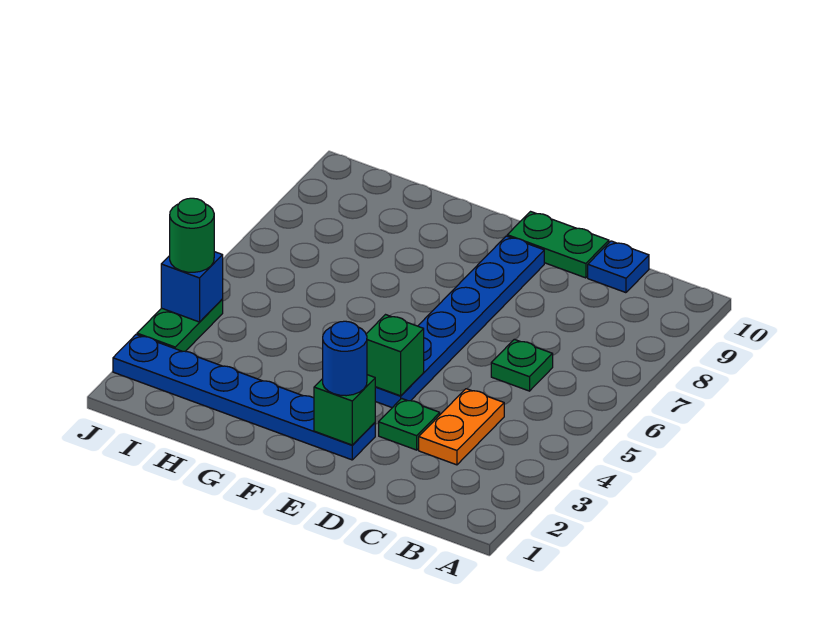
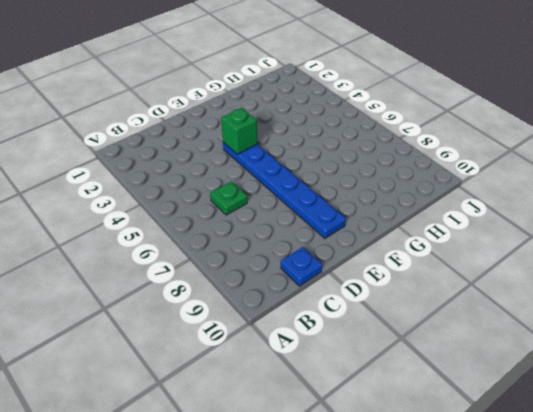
none -> orange plate C3:C4 level 1
none -> green plate D3 level 1
none -> green plate D10:E10 level 1

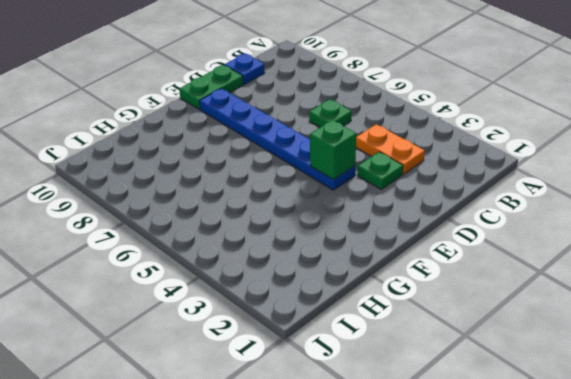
none -> blue plate E2:J2 level 1
none -> green plate J3:J4 level 1
none -> green brick E2 level 2

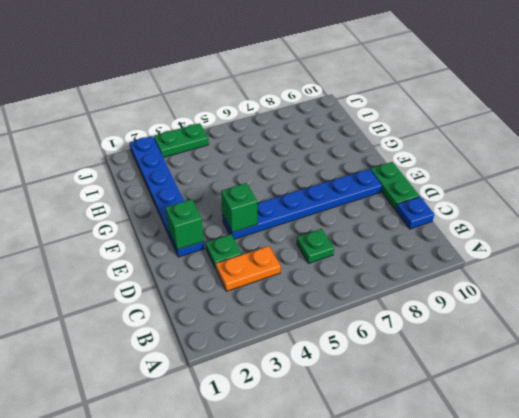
none -> blue brick J4 level 2
none -> blue round brick E2 level 3
none -> green round brick J4 level 3

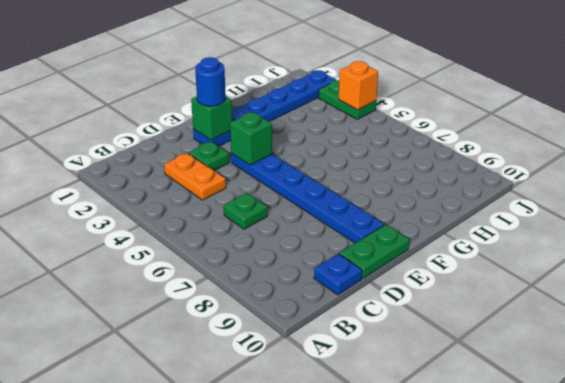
orange brick J4 level 2 -> blue brick J4 level 2
none -> green round brick J4 level 3

